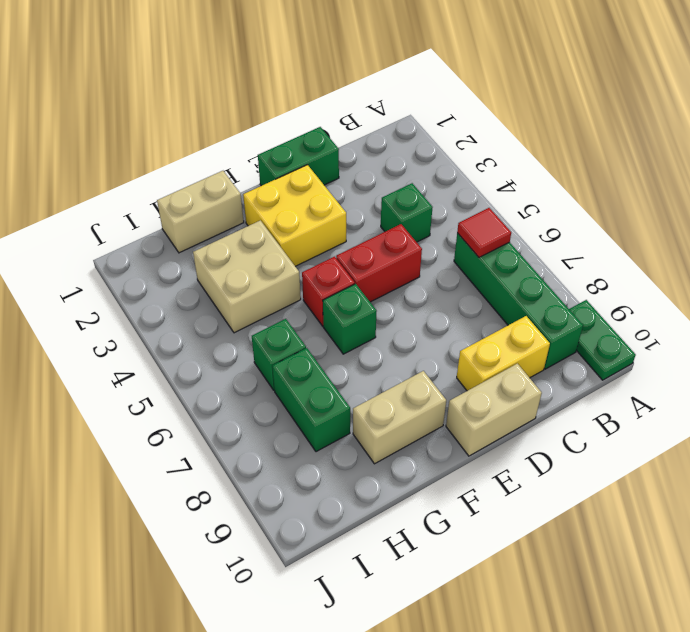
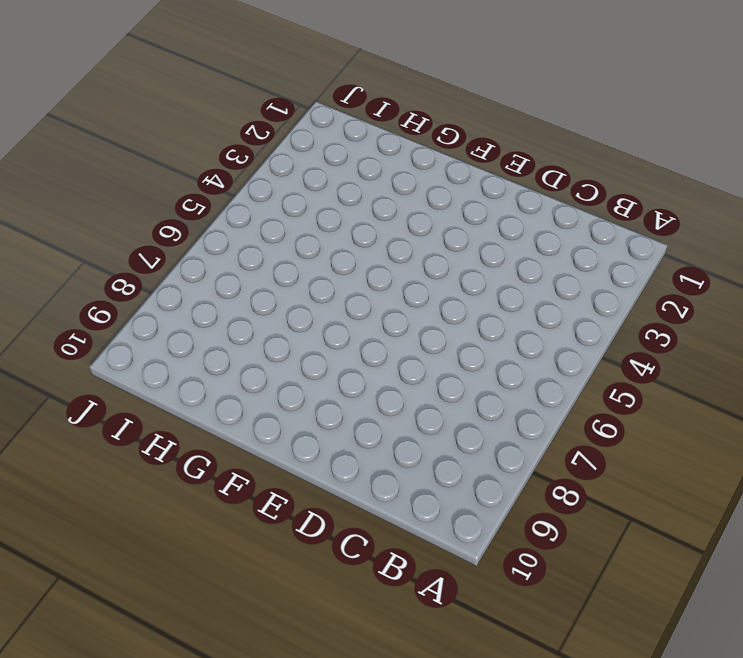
none -> green plate A9:A10 level 1
none -> green brick B6:B9 level 1
none -> green brick C4 level 1

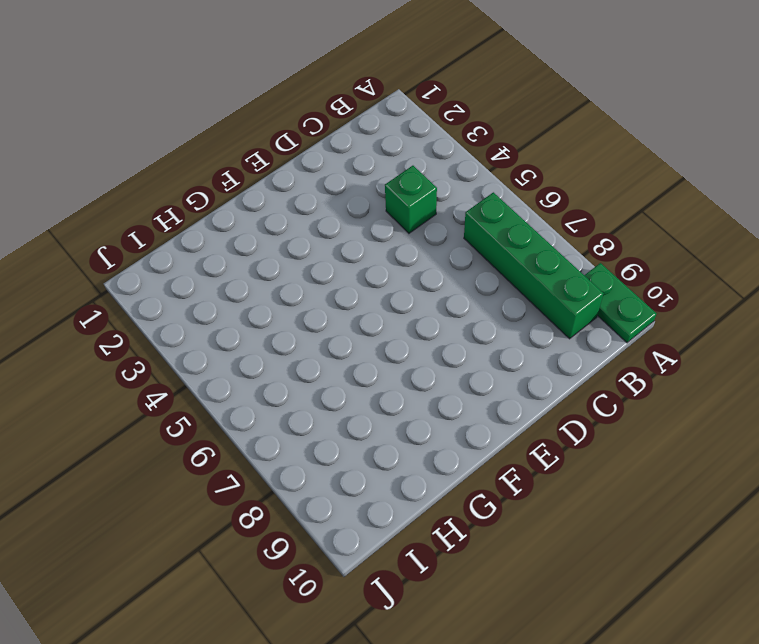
none -> yellow brick C9:D9 level 1
none -> green brick D1:E1 level 1
none -> red brick D5:E5 level 1

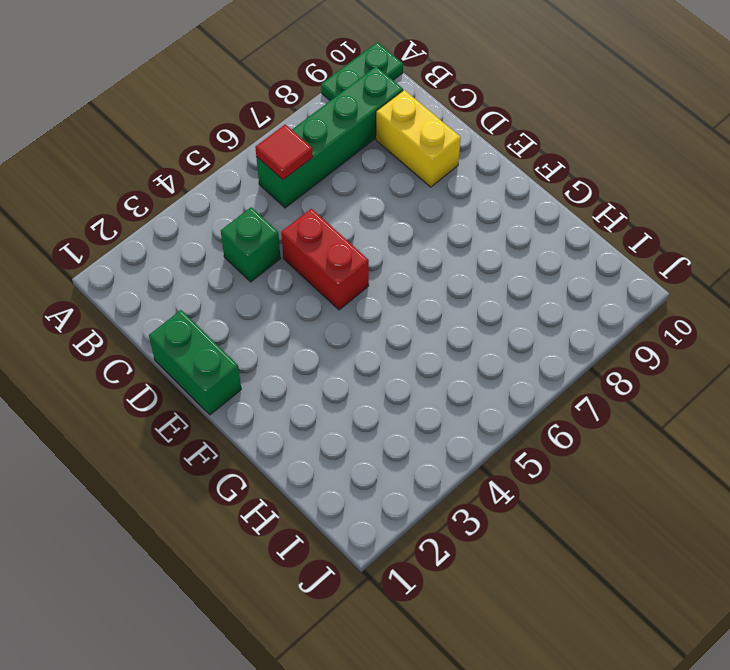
none -> tan brick D10:E10 level 1
none -> yellow brick E2:F3 level 1
none -> red brick F5 level 1

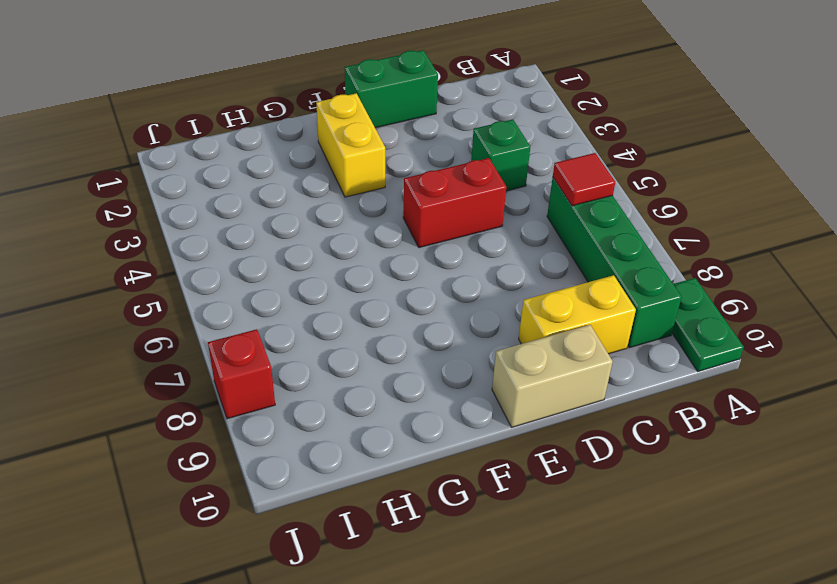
yellow brick F2:F3 level 1 -> yellow brick E2:F3 level 1
red brick J8 level 1 -> red brick F5 level 1
none -> green brick F6 level 1
none -> tan brick F9:G9 level 1
none -> tan brick G1:H1 level 1

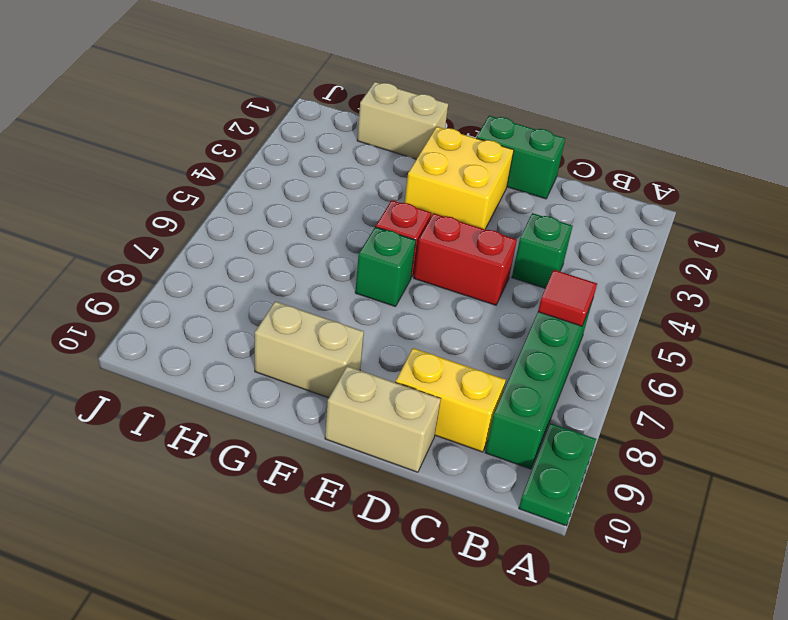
none -> tan brick G3:H4 level 1
none -> green brick H6 level 1
none -> green brick H7:H8 level 1

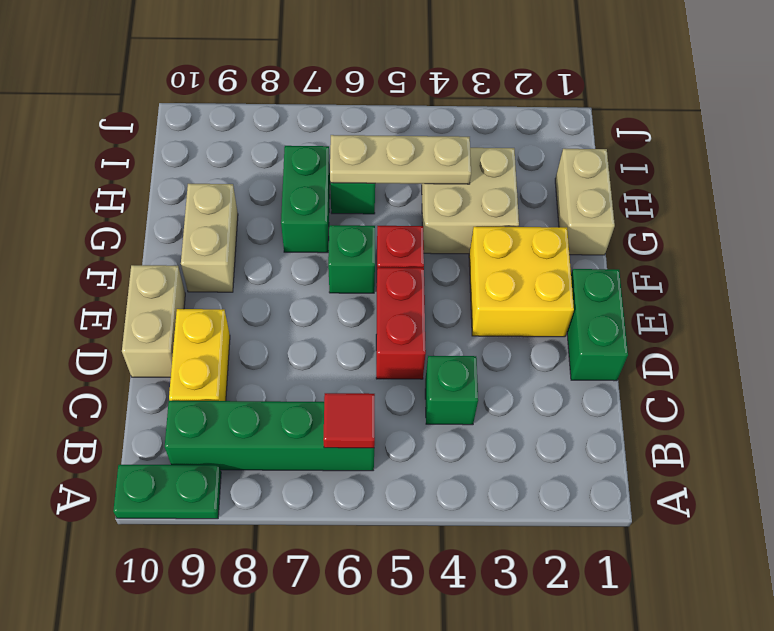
green brick G7:H7 level 1 -> green brick H7:H8 level 1
tan plate H4:H6 level 2 -> none

